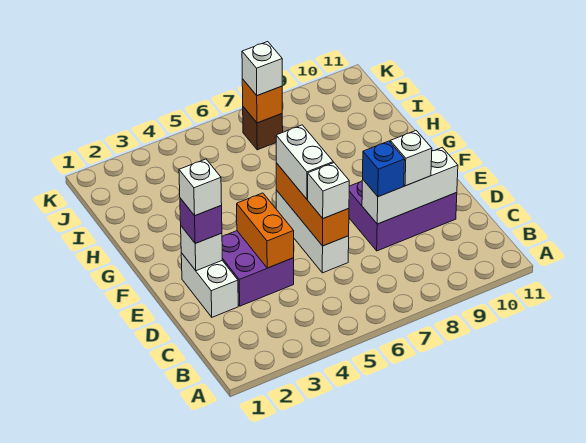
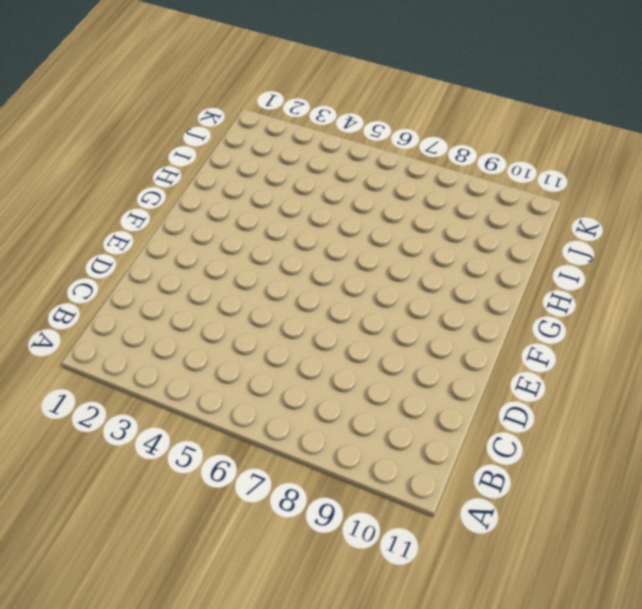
none -> white brick D2:E2 level 1
none -> purple brick D3:E4 level 1
none -> white brick D6:F6 level 1

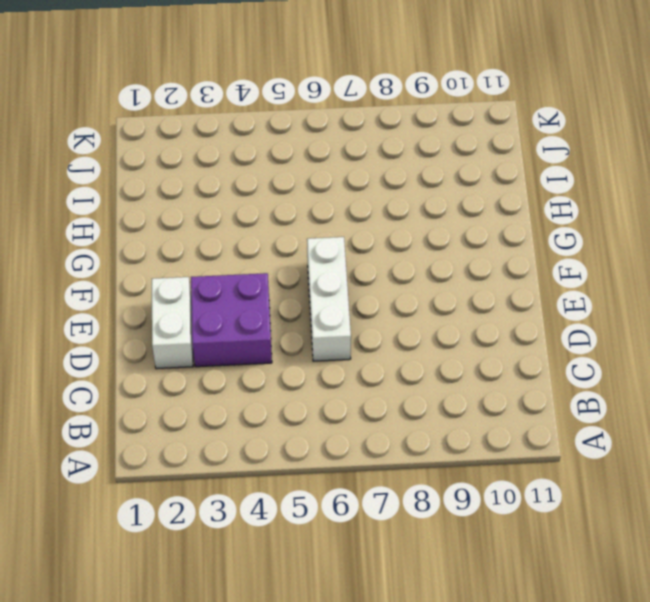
none -> purple brick D8:E10 level 1
none -> brown brick J7 level 1
none -> orange brick D4:E4 level 2

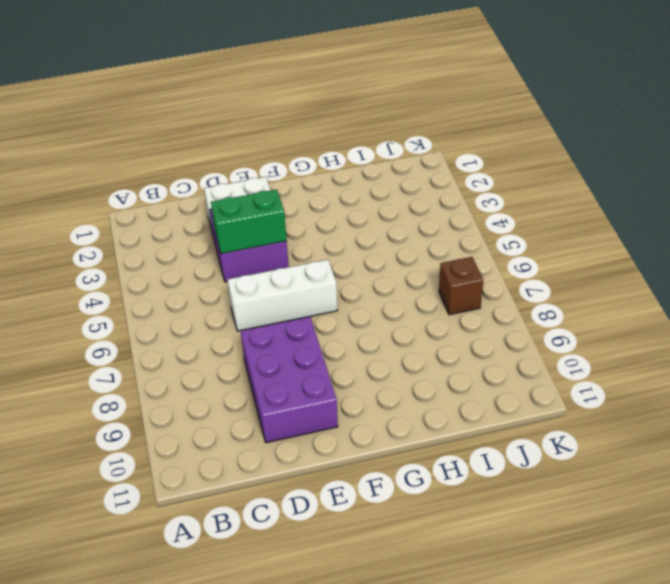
green brick D4:E4 level 2 -> orange brick D4:E4 level 2
none -> orange brick D6:F6 level 2
none -> white brick D8:D10 level 2
none -> white brick E2 level 2

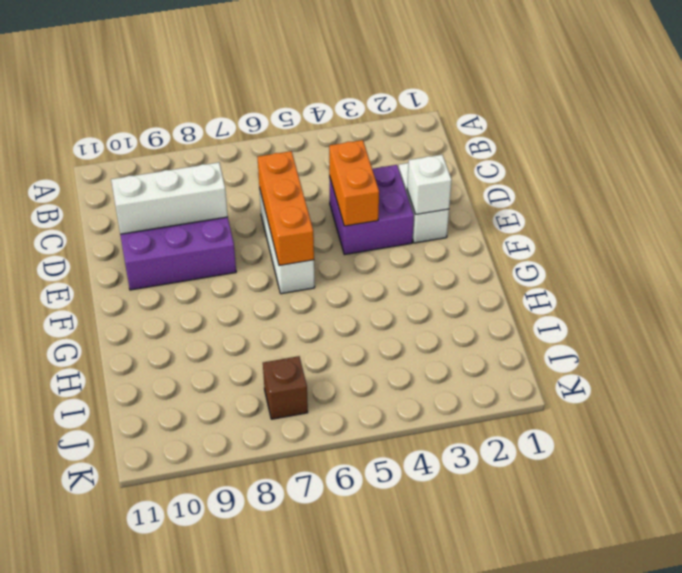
none -> orange brick J7 level 2
none -> white brick D6 level 3
none -> blue brick D8 level 3

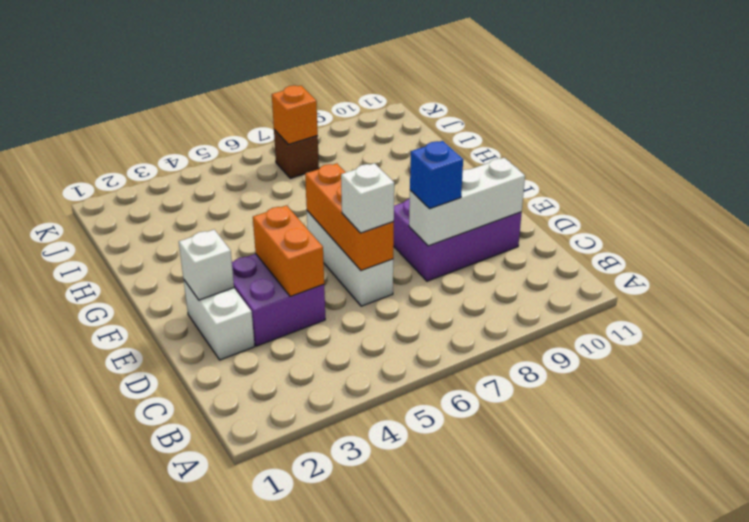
none -> white brick D9 level 3
none -> purple brick E2 level 3
none -> white brick E6:F6 level 3

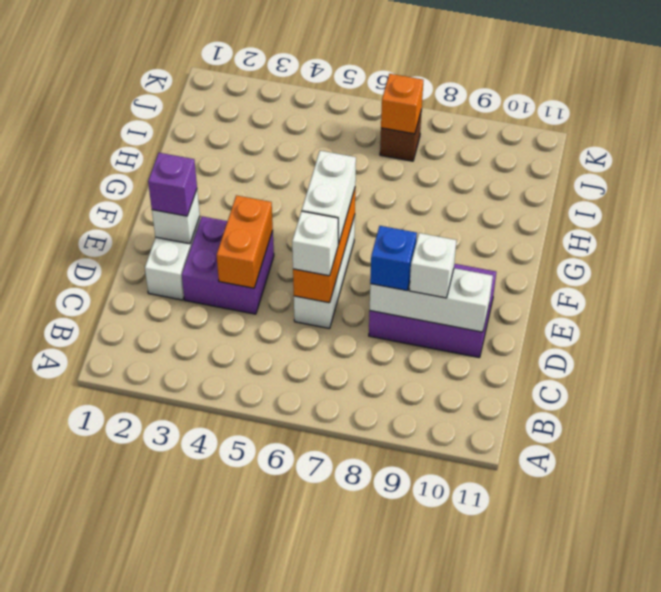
none -> white brick J7 level 3
none -> white brick E2 level 4

